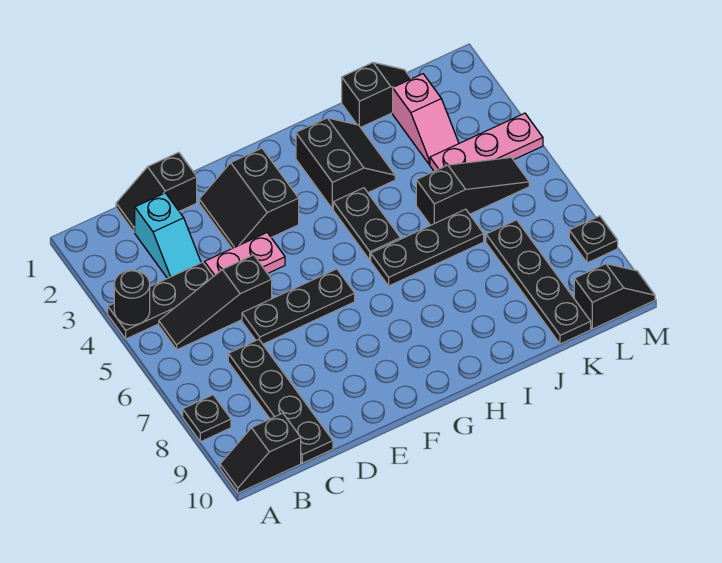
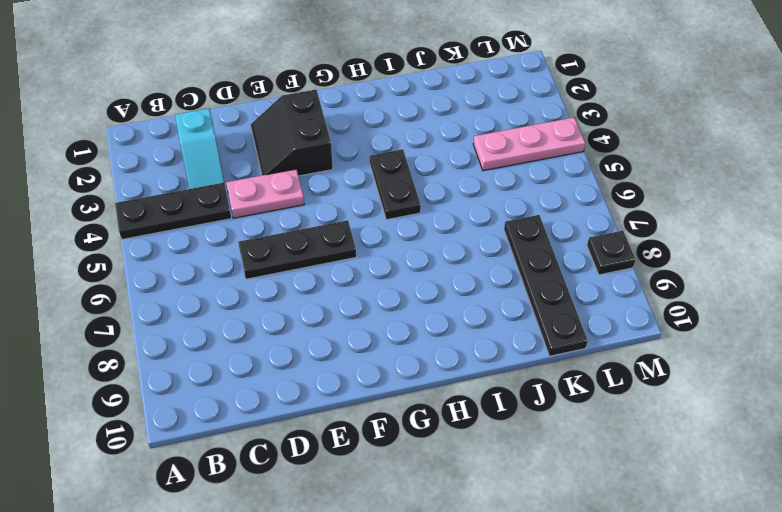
none -> black plate A8 level 1
none -> black slope A10:B10 level 1 top B
none -> black slope B5:D5 level 1 top D

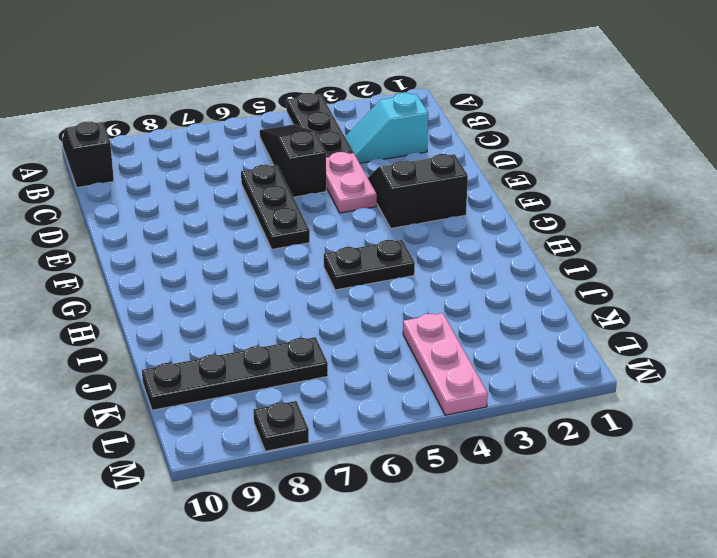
none -> black plate A8 level 1
none -> black slope C1:D1 level 1 top D
none -> black plate C7:C10 level 1

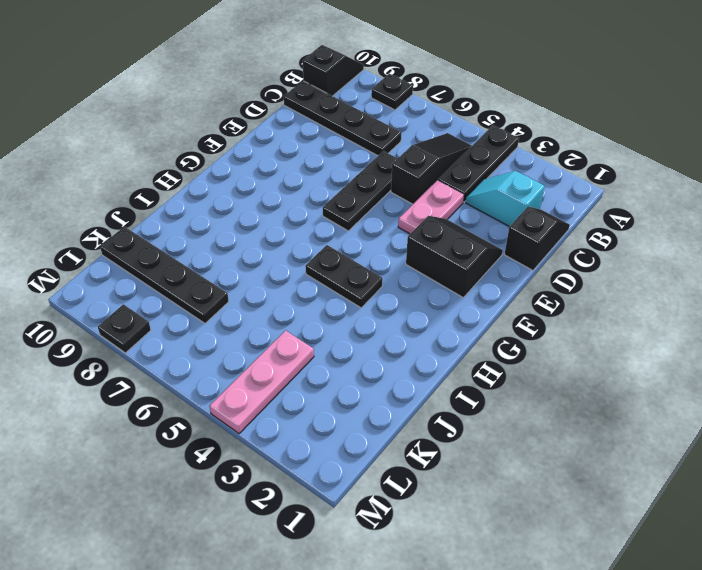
none -> black slope H2:I3 level 1 top H
none -> black plate H6:J6 level 1
none -> black slope J1:K1 level 1 top J

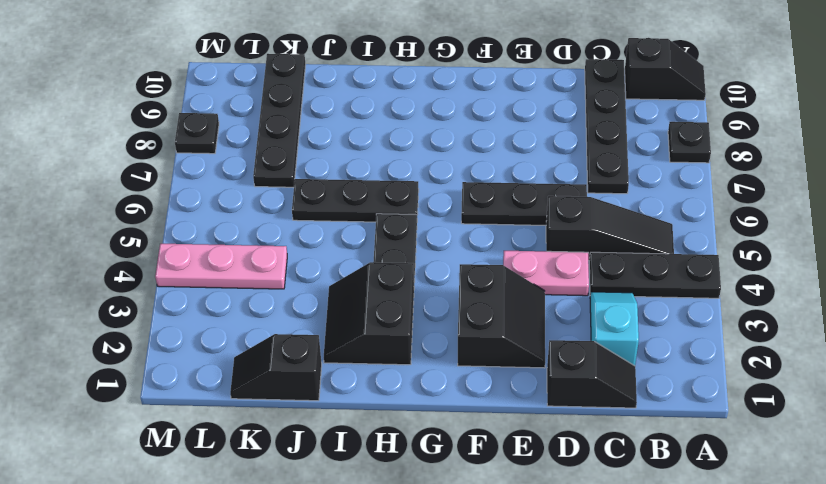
none -> black slope J5:L5 level 1 top J
none -> pink slope K2:K3 level 1 top 2
none -> black slope L10:M10 level 1 top L

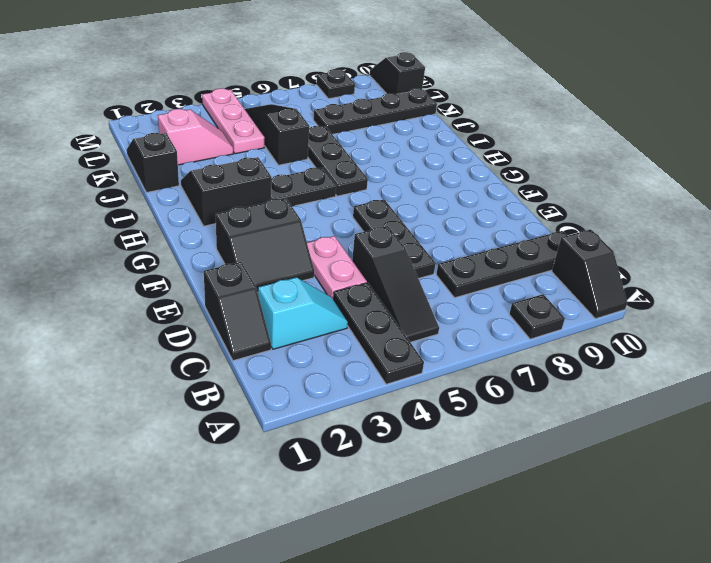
none -> black round brick A4 level 2

